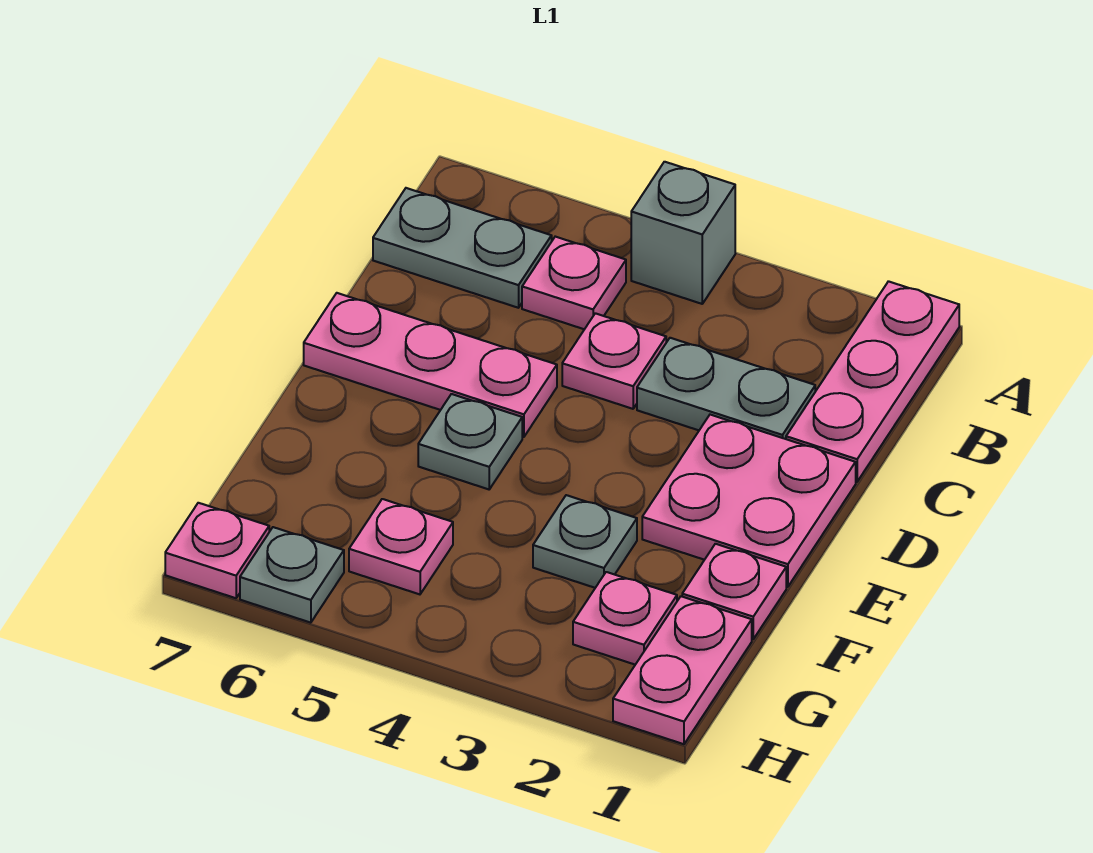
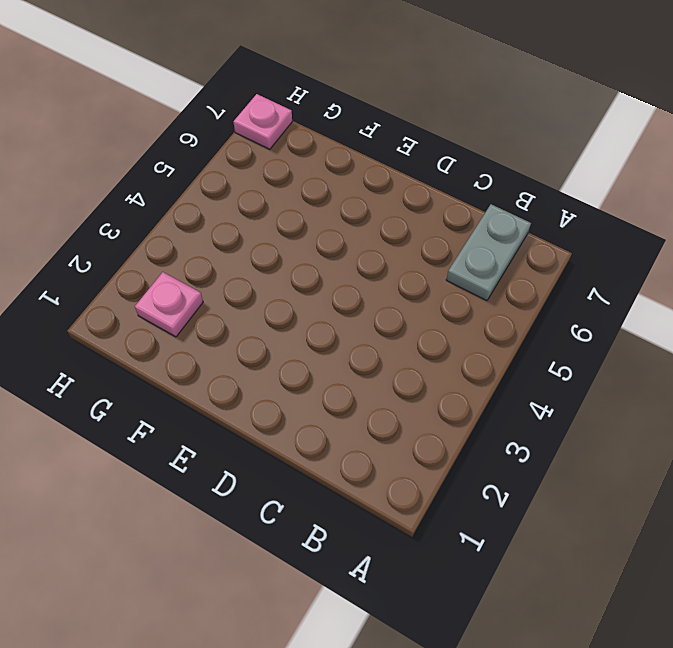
none -> pink plate A1:C1 level 1
none -> grey brick A4 level 1
none -> pink plate B5 level 1

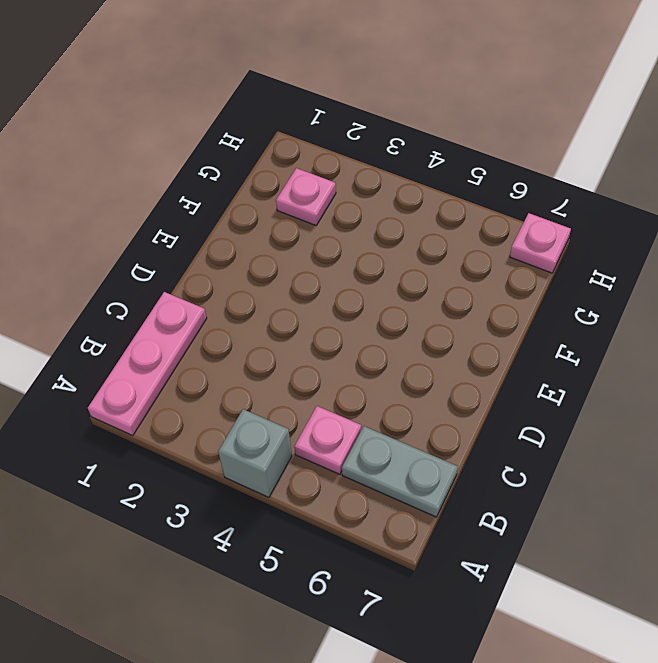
none -> grey plate C2:C3 level 1
none -> pink plate C4 level 1
none -> pink plate D1:E2 level 1

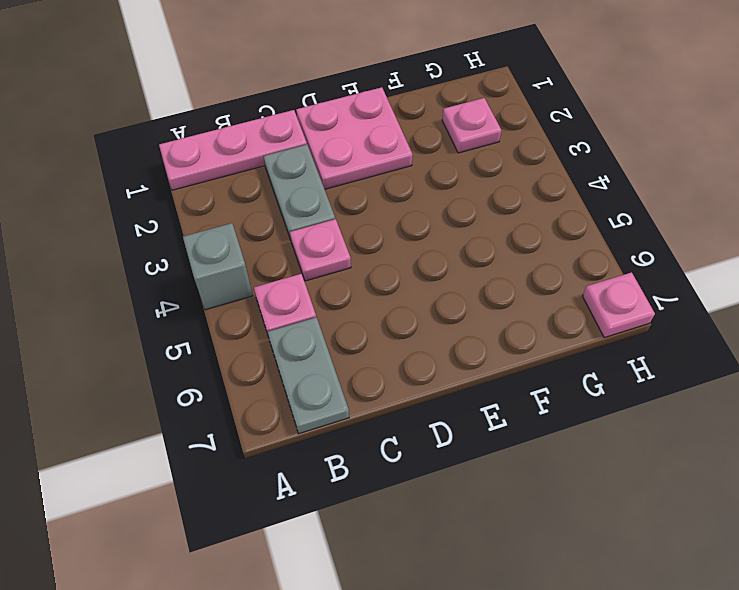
none -> pink plate D5:D7 level 1
none -> grey plate E5 level 1
none -> pink plate F1 level 1

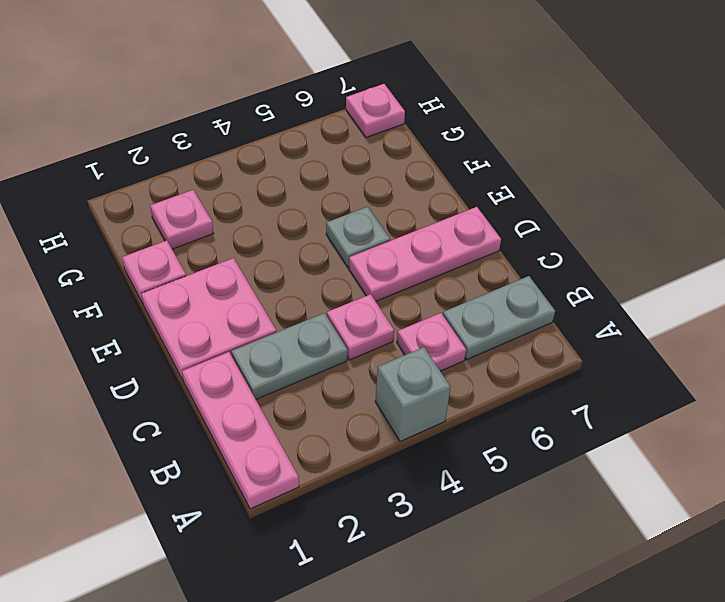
none -> grey plate F3 level 1
none -> pink plate G1:H1 level 1
none -> pink plate G5 level 1

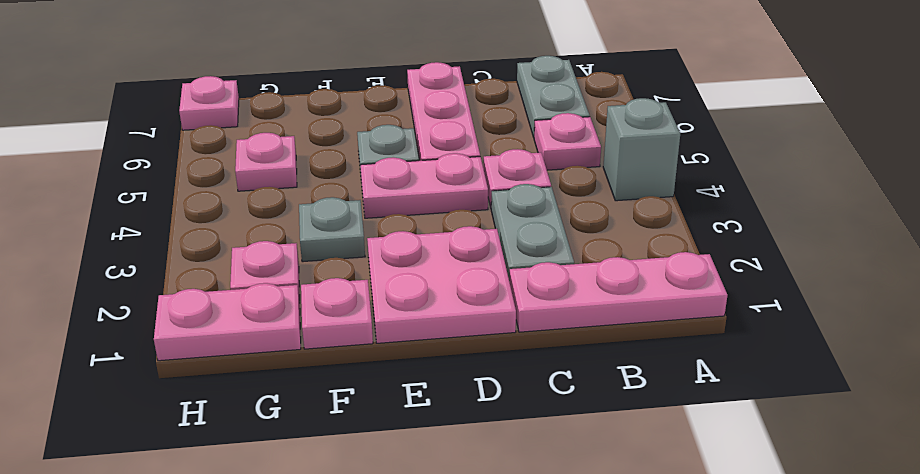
pink plate D4:E4 level 1 -> none
none -> grey plate H6 level 1

